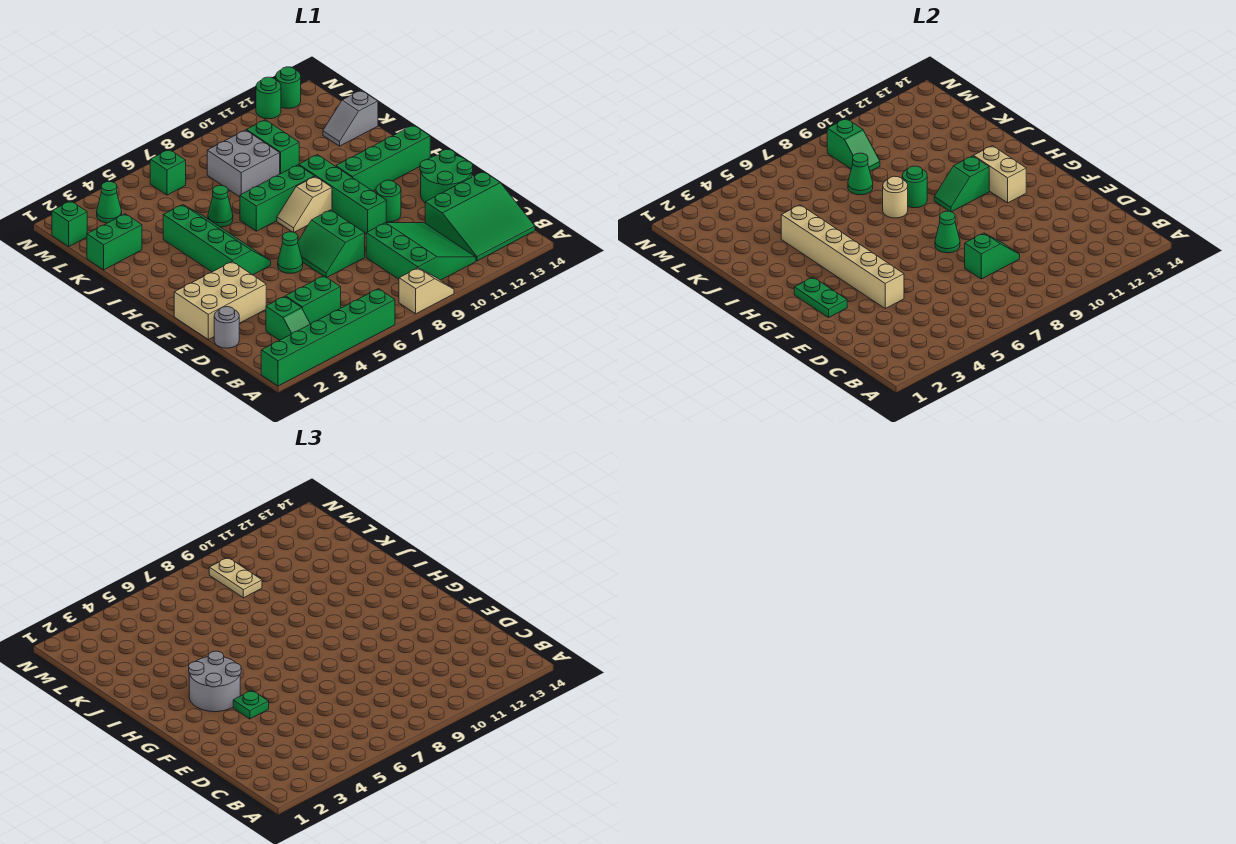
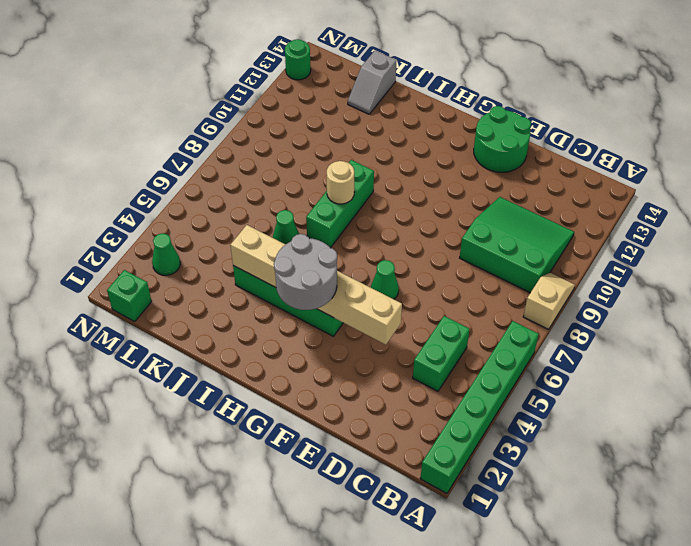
none -> green slope B3:C3 level 1 top C
none -> green slope B12:D14 level 1 top D
none -> grey round brick D1 level 1
none -> tan brick E1:F3 level 1

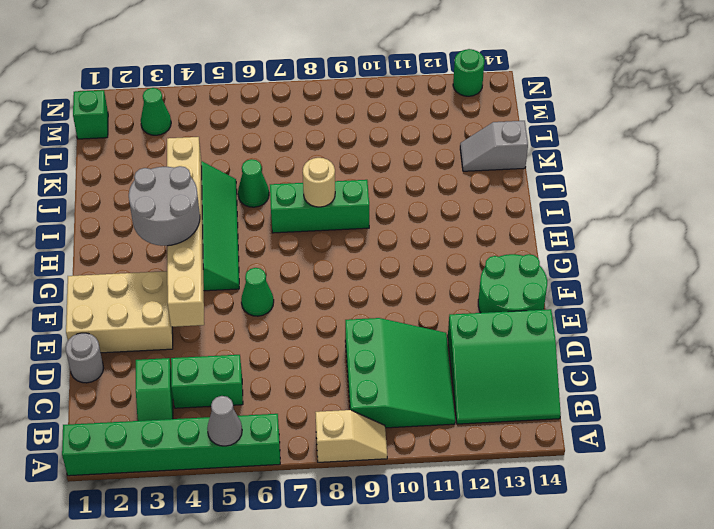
grey cone A5 level 2 -> none
none -> green slope E7:F8 level 1 top 8
none -> green brick F10:I10 level 1
none -> green round brick F11 level 1
none -> tan slope H8:H9 level 1 top 9

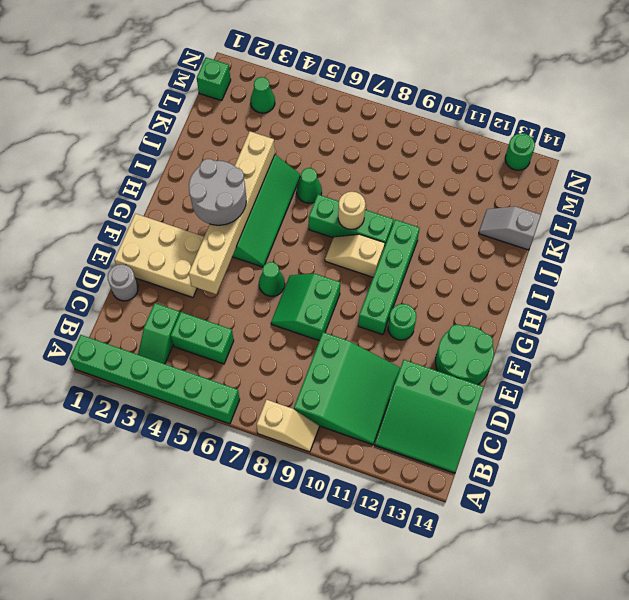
none -> green brick H11:H14 level 1
none -> green brick K1:K2 level 1
none -> grey brick K8:L9 level 1
none -> green brick K10:L10 level 1

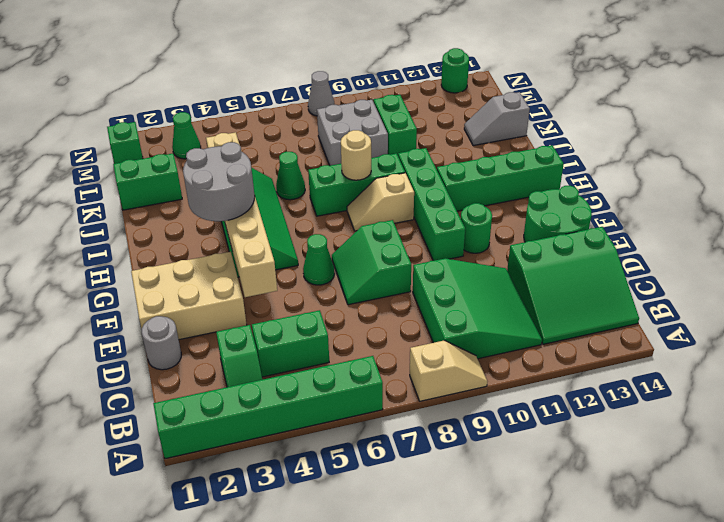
grey cone N8 level 1 -> none
none -> green brick M6 level 1
none -> green round brick N12 level 1
none -> green slope D8:D9 level 2 top 8
none -> green plate F2:G2 level 2

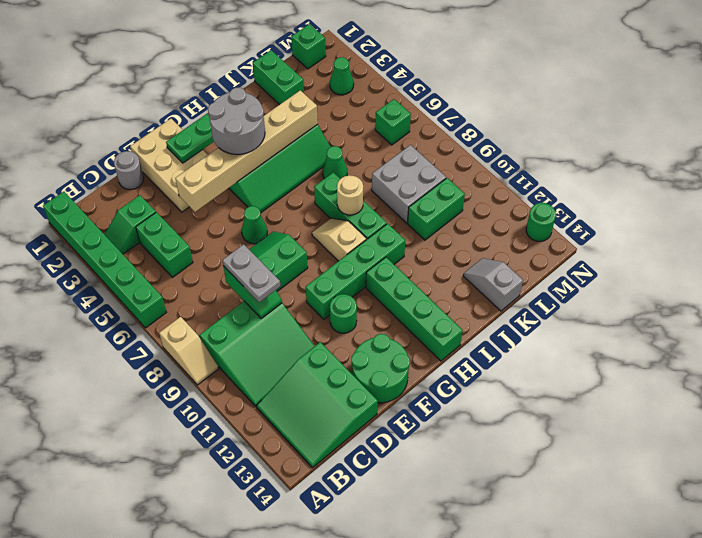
grey plate D8:D9 level 3 -> none
none -> green round brick N12 level 1
none -> green cone F8 level 2
none -> tan brick G12:H12 level 2
none -> green slope H10:H11 level 2 top 11

